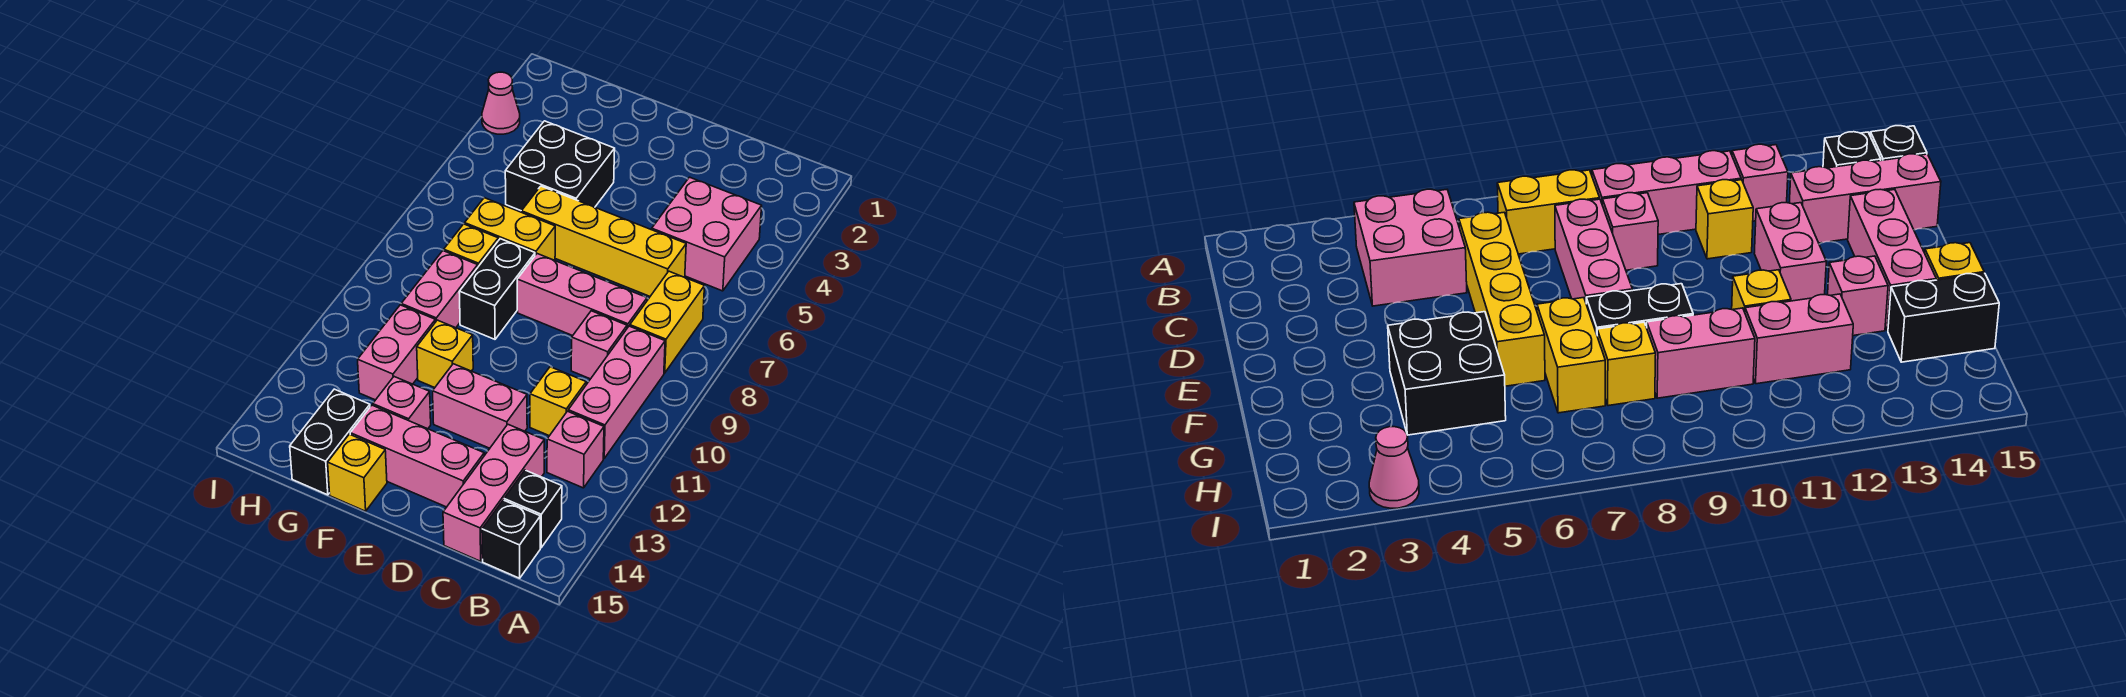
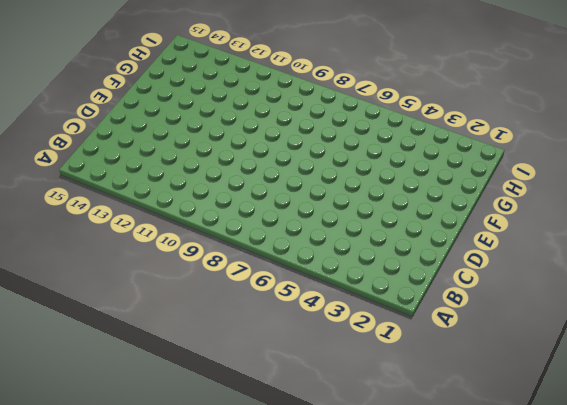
none -> pink brick B4:C5 level 1
none -> yellow brick B7:B8 level 1
none -> pink brick B9:B11 level 1

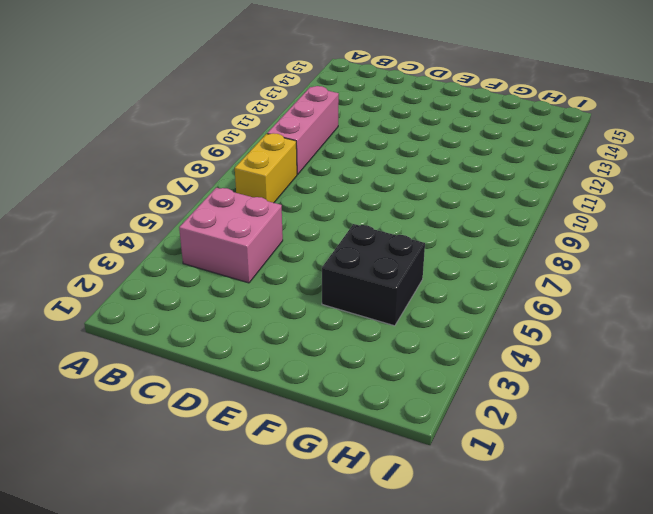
none -> pink brick B12 level 1
none -> black brick B14 level 1
none -> black brick B15 level 1

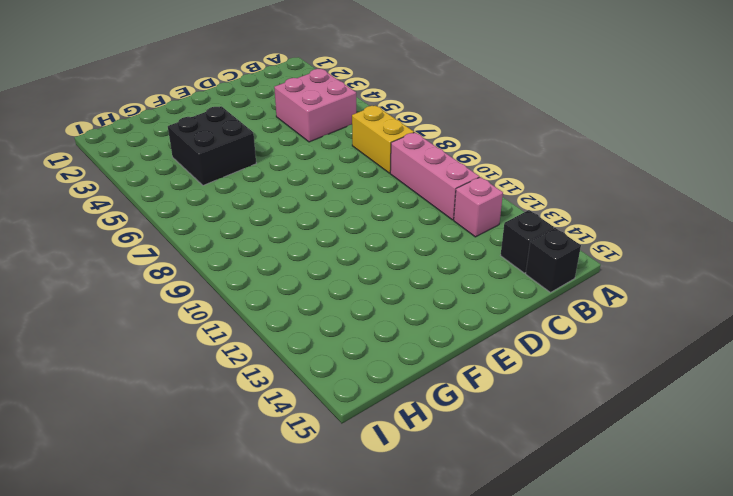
none -> yellow brick C6:F6 level 1
none -> pink brick C8:E8 level 1
none -> pink brick C9 level 1

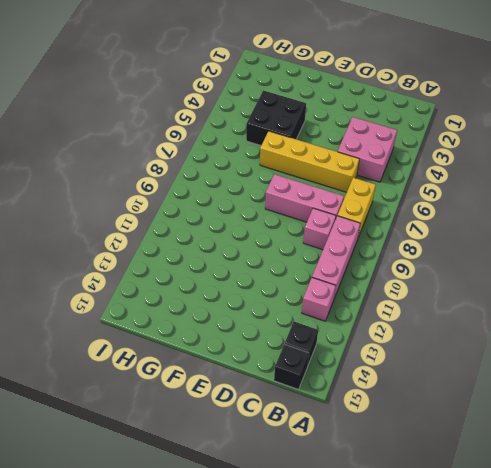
none -> yellow brick C11 level 1
none -> pink brick C13:C15 level 1
none -> pink brick D12:E12 level 1

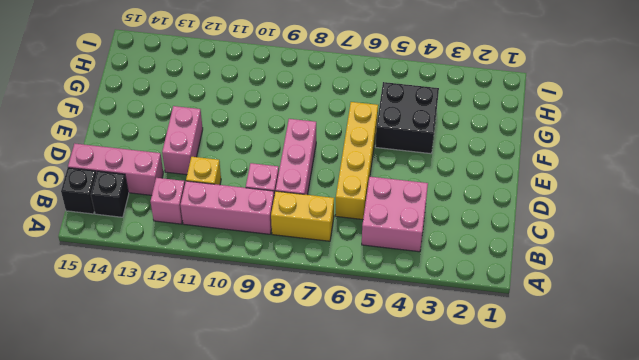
none -> pink brick D14:F14 level 1
none -> yellow brick F7:G7 level 1
none -> black brick F8:F9 level 1

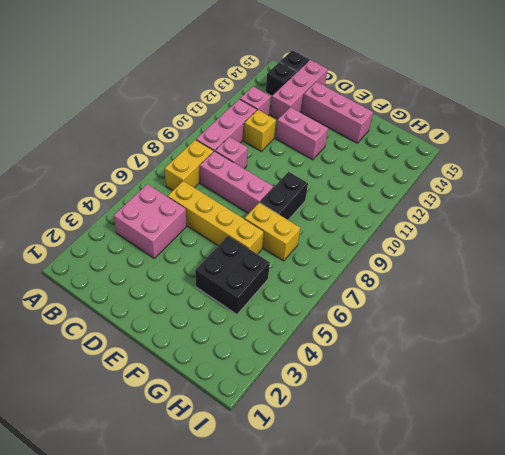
none -> yellow brick F11 level 1
none -> pink brick F13 level 1
none -> yellow brick F15 level 1

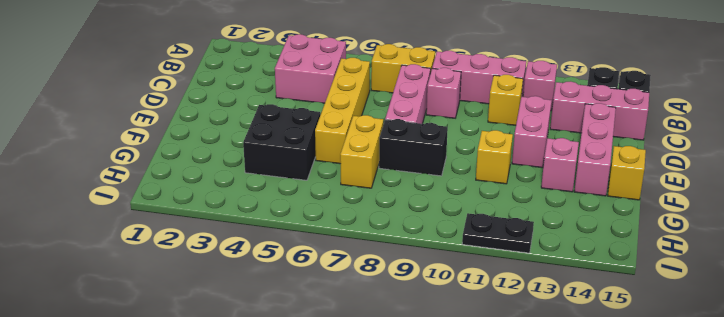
black plate I11:I12 level 1 -> none
none -> yellow brick G8 level 1
none -> pink brick G9:G10 level 1
none -> pink brick G11:G12 level 1

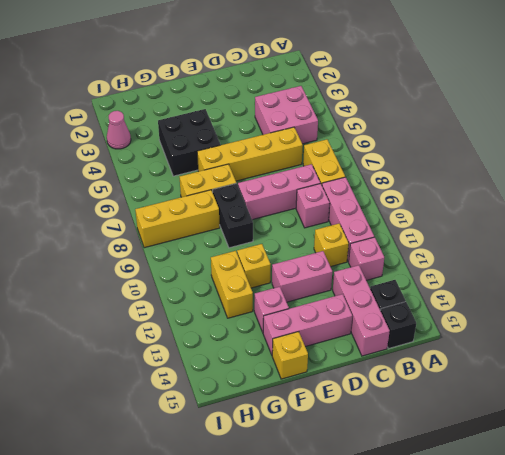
yellow brick G8:I8 level 1 -> yellow brick G8 level 1
yellow brick G11:G12 level 1 -> pink brick G11:G12 level 1
none -> pink brick G9:G10 level 1
none -> black brick G14:G15 level 1

